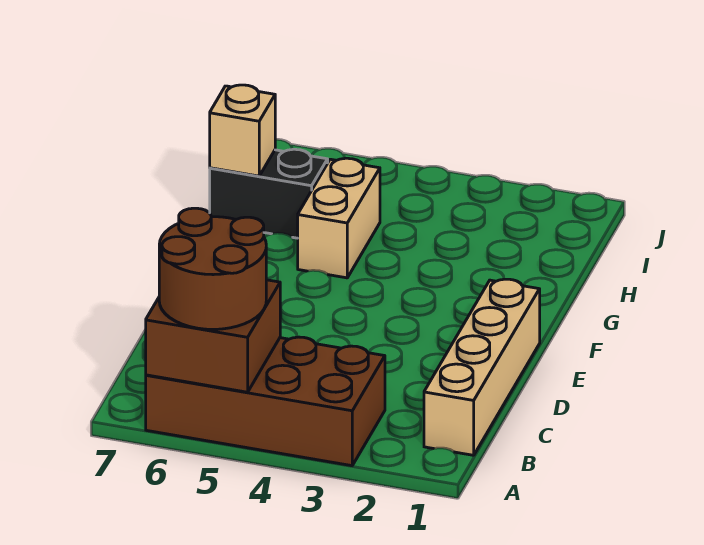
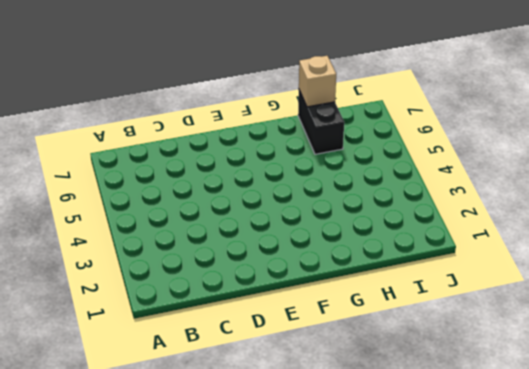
none -> brown brick A3:B6 level 1
none -> tan brick B1:E1 level 1

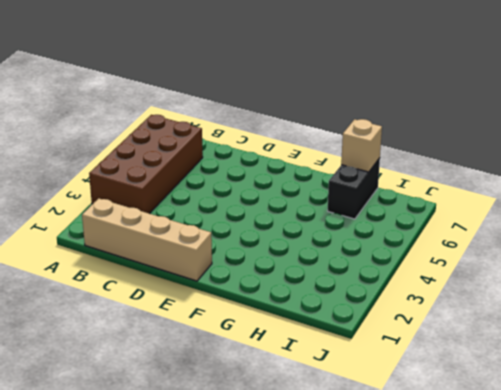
none -> tan brick G5:H5 level 1
none -> brown brick A5:B6 level 2

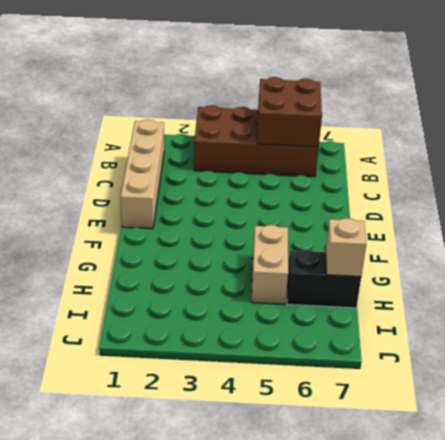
none -> brown round brick A5:B6 level 3

